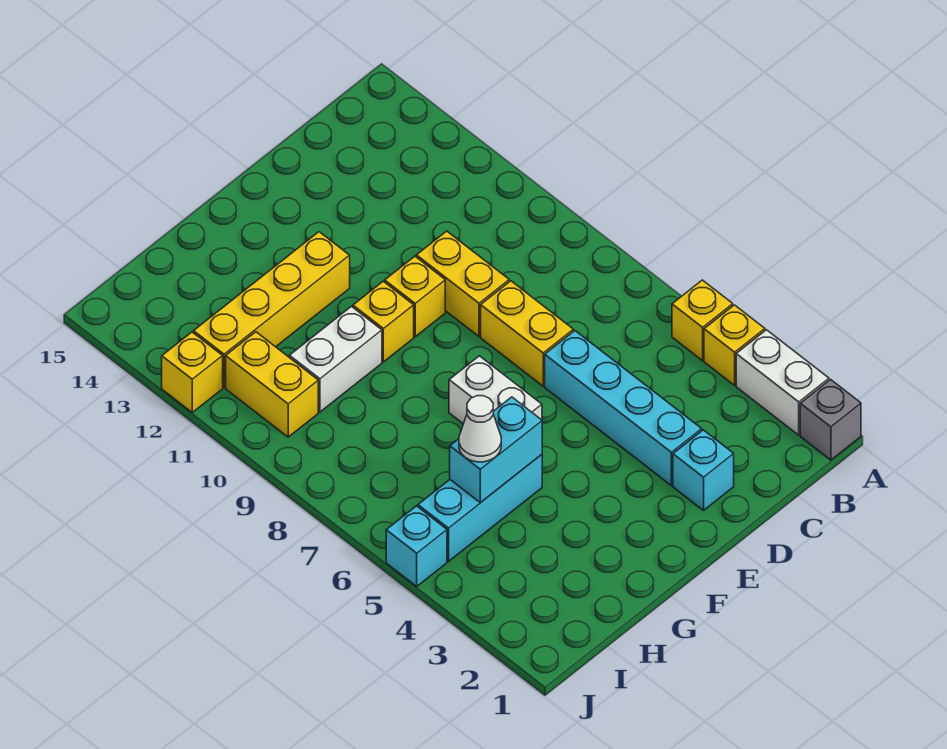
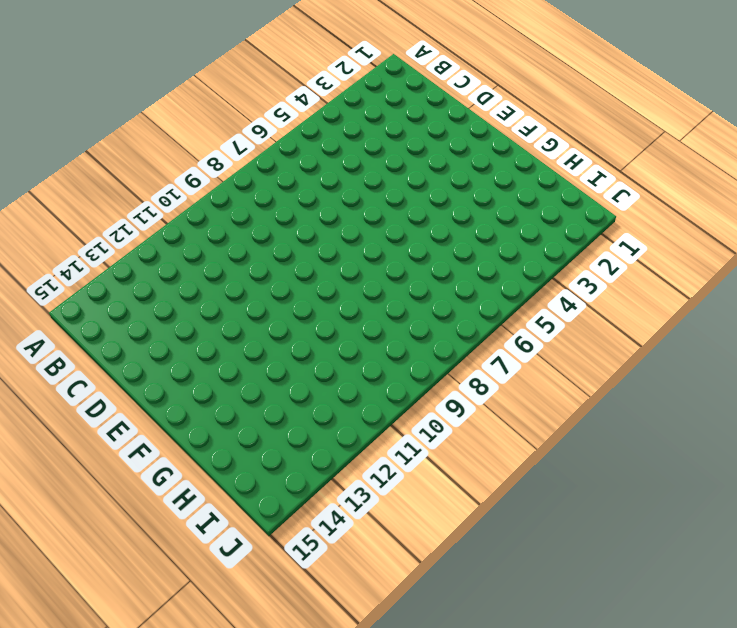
none -> grey brick A1 level 1
none -> white brick A2:A3 level 1
none -> yellow brick A4 level 1

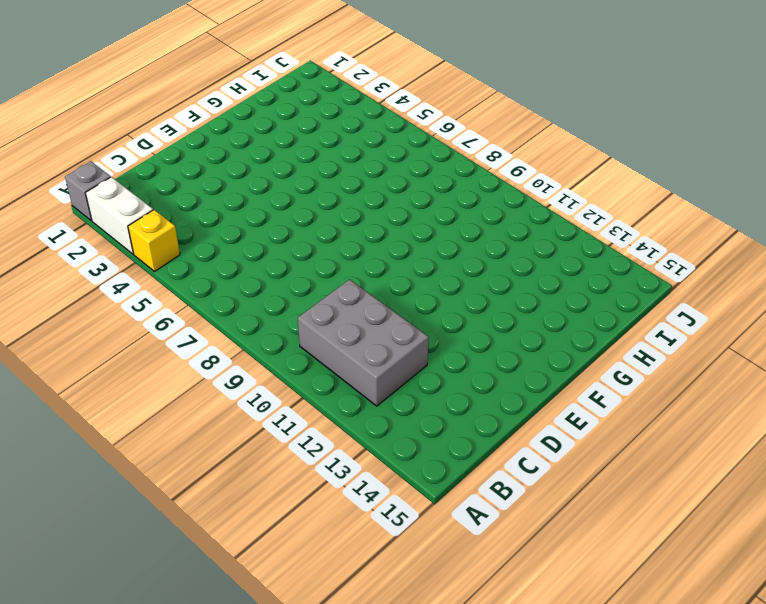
grey brick B10:C12 level 1 -> none
none -> yellow brick A5 level 1
none -> cyan brick D2 level 1
none -> cyan brick D3:D6 level 1

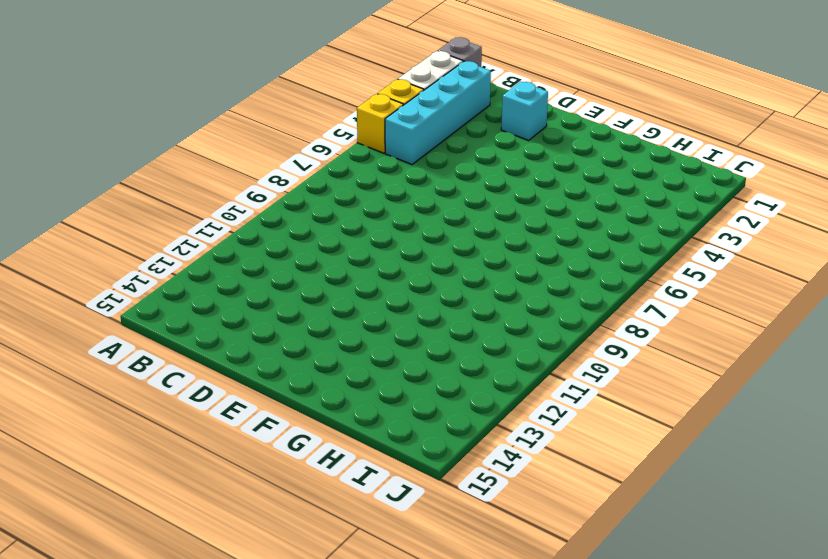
cyan brick B2:B5 level 1 -> cyan brick D3:D6 level 1
none -> yellow brick D7:D8 level 1
none -> yellow brick D9:D10 level 1
none -> yellow brick E10 level 1

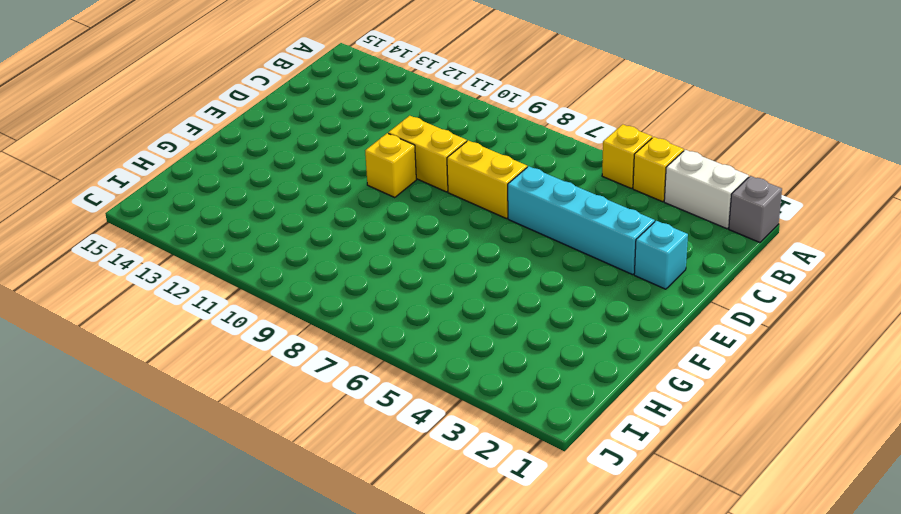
none -> white brick F6:F7 level 1
none -> yellow brick F10 level 1
none -> yellow brick F12:I12 level 1

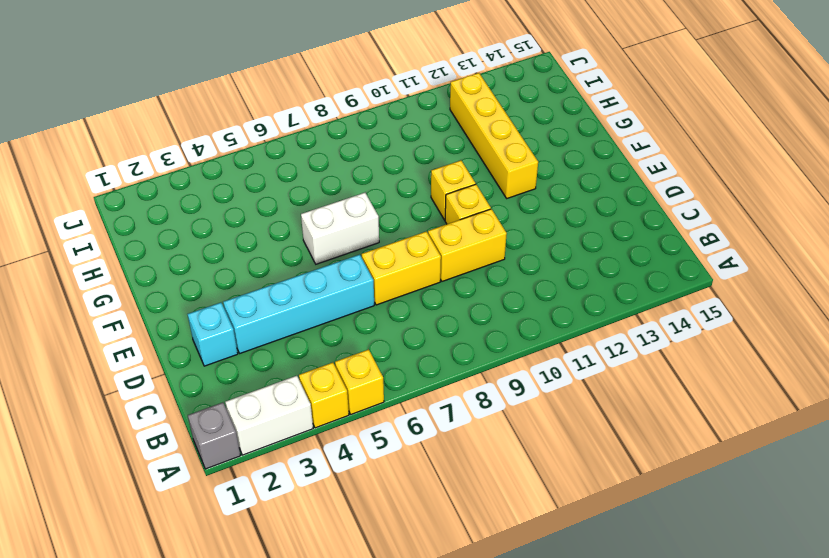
none -> cyan brick G5:I5 level 1
none -> white brick G10:H10 level 1
none -> yellow brick I10:I11 level 1

